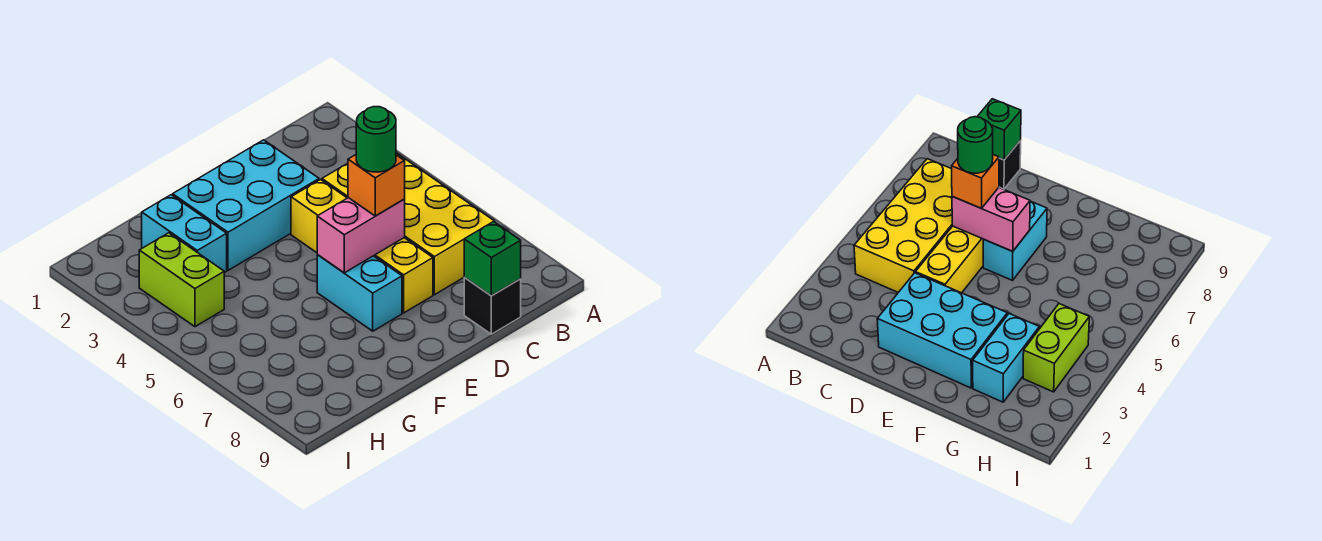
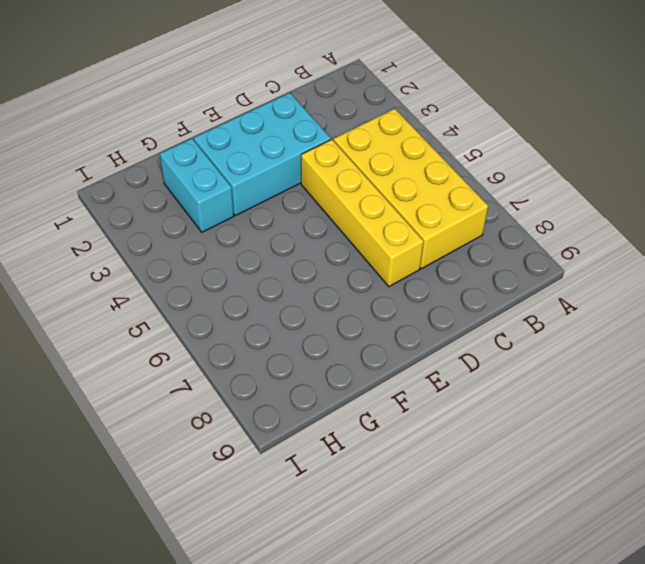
none -> black brick C9 level 1
none -> cyan brick E6:E7 level 1

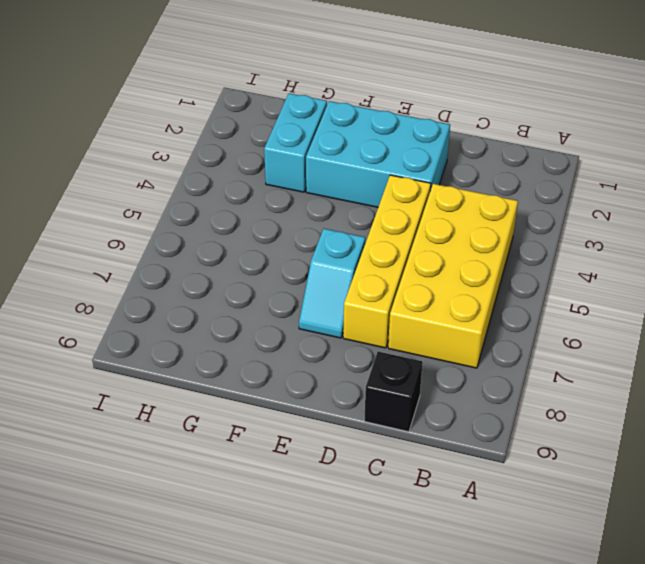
cyan slope E6:E7 level 1 top 6 -> cyan brick E6:E7 level 1
none -> lime brick H3:H4 level 1
none -> green brick C9 level 2

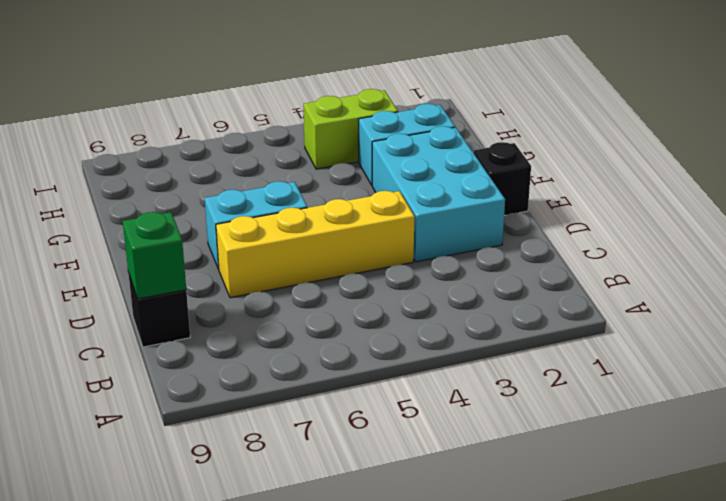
black brick E1 level 1 -> none
none -> yellow brick B4:C7 level 1
none -> pink brick D6:E6 level 2

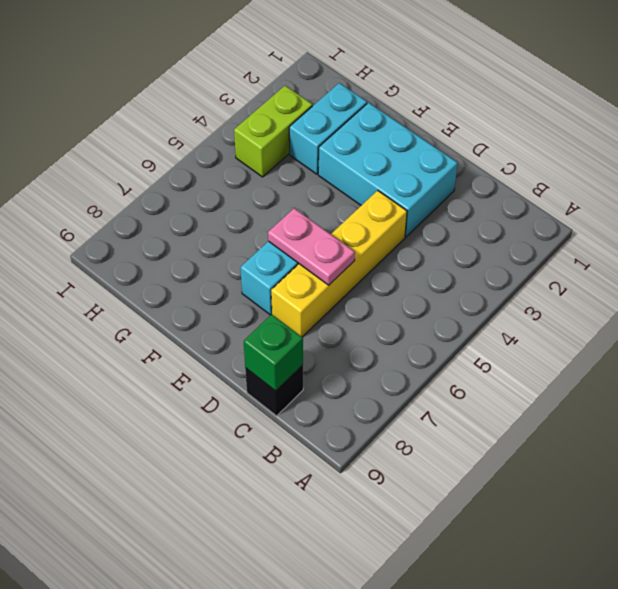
pink plate D6:E6 level 2 -> pink brick D6:E6 level 2
none -> yellow brick B4:C7 level 1
none -> orange brick D6 level 3

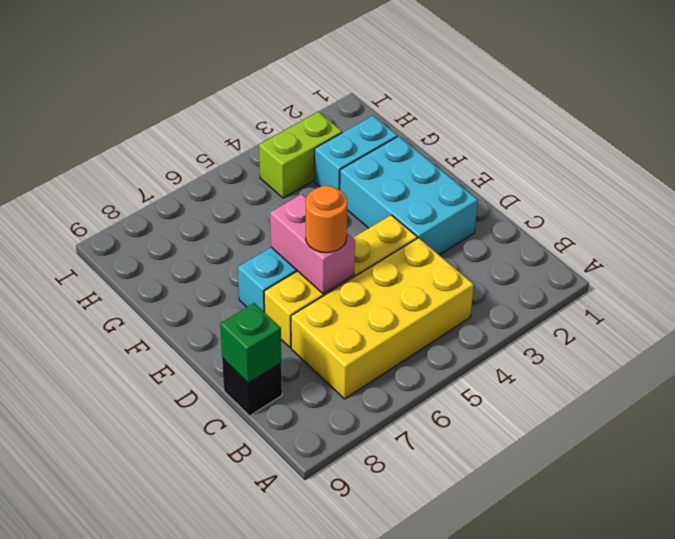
orange round brick D6 level 3 -> orange brick D6 level 3
none -> green round brick D6 level 4

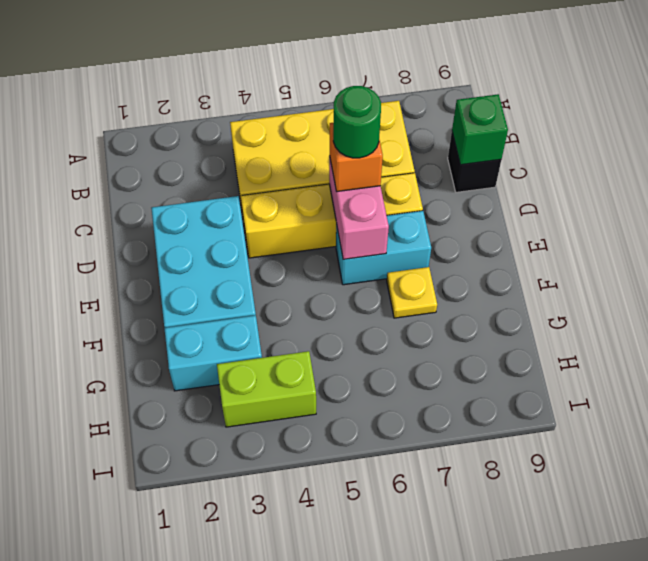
yellow plate F7 level 1 -> none

